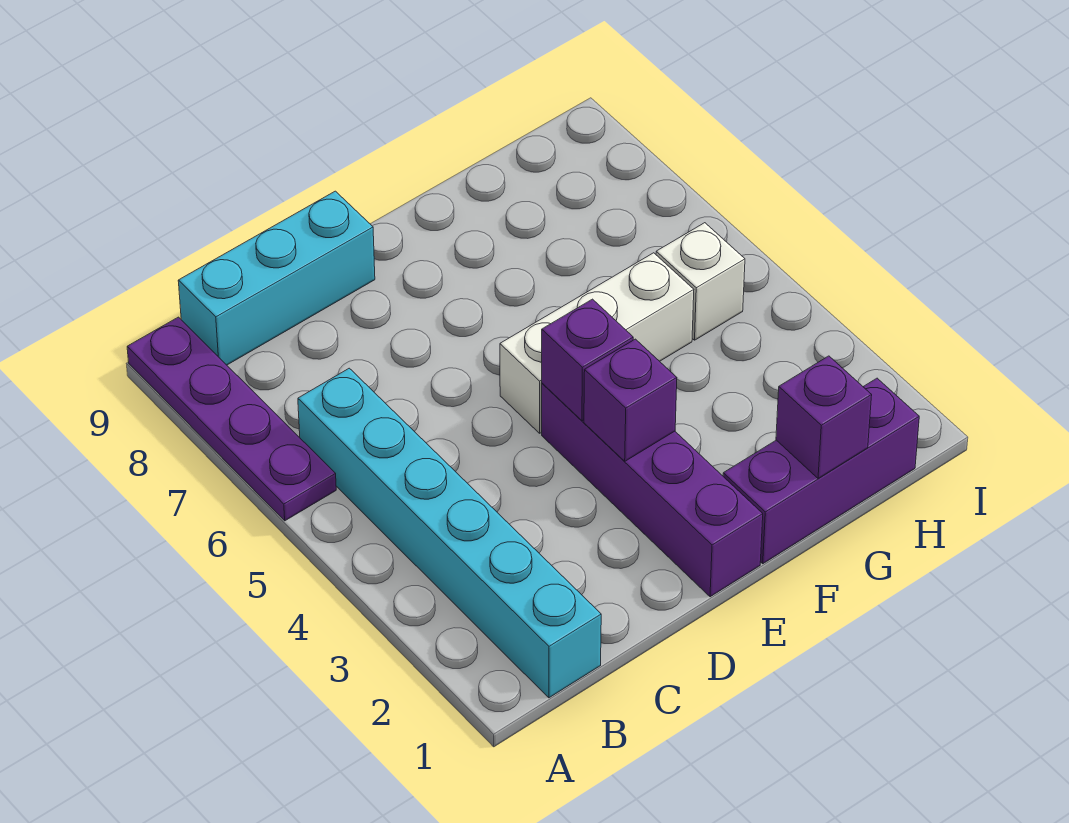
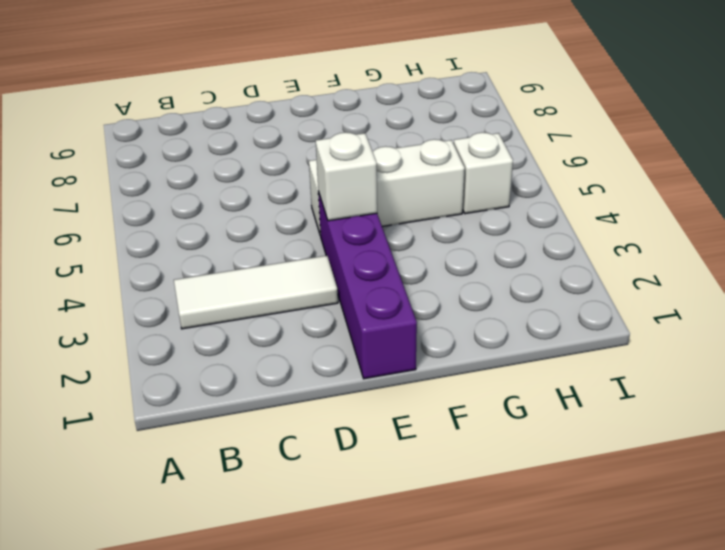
white tile B3:D3 level 1 -> cyan brick B1:B6 level 1
white brick E4 level 2 -> purple brick E4 level 2
none -> purple plate A6:A9 level 1
none -> cyan brick B9:D9 level 1

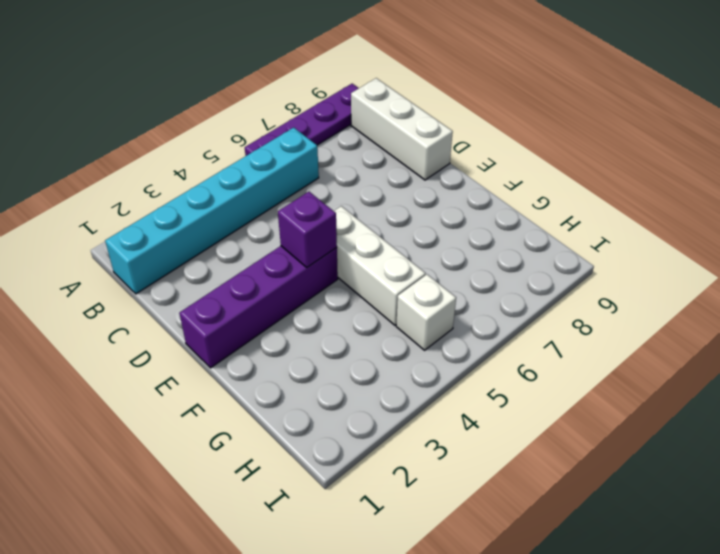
white brick B9:D9 level 1 -> cyan brick B9:D9 level 1
none -> purple brick F1:H1 level 1
none -> purple brick E3 level 2

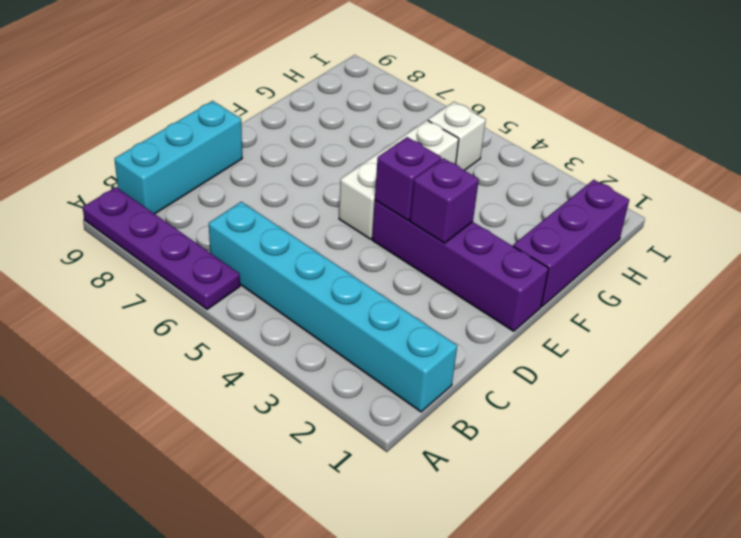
none -> purple brick G1 level 2

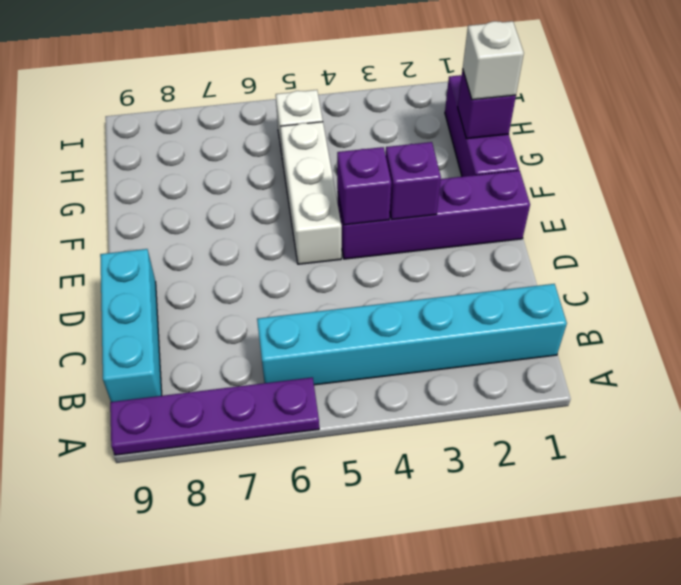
white brick G1 level 3 -> none

